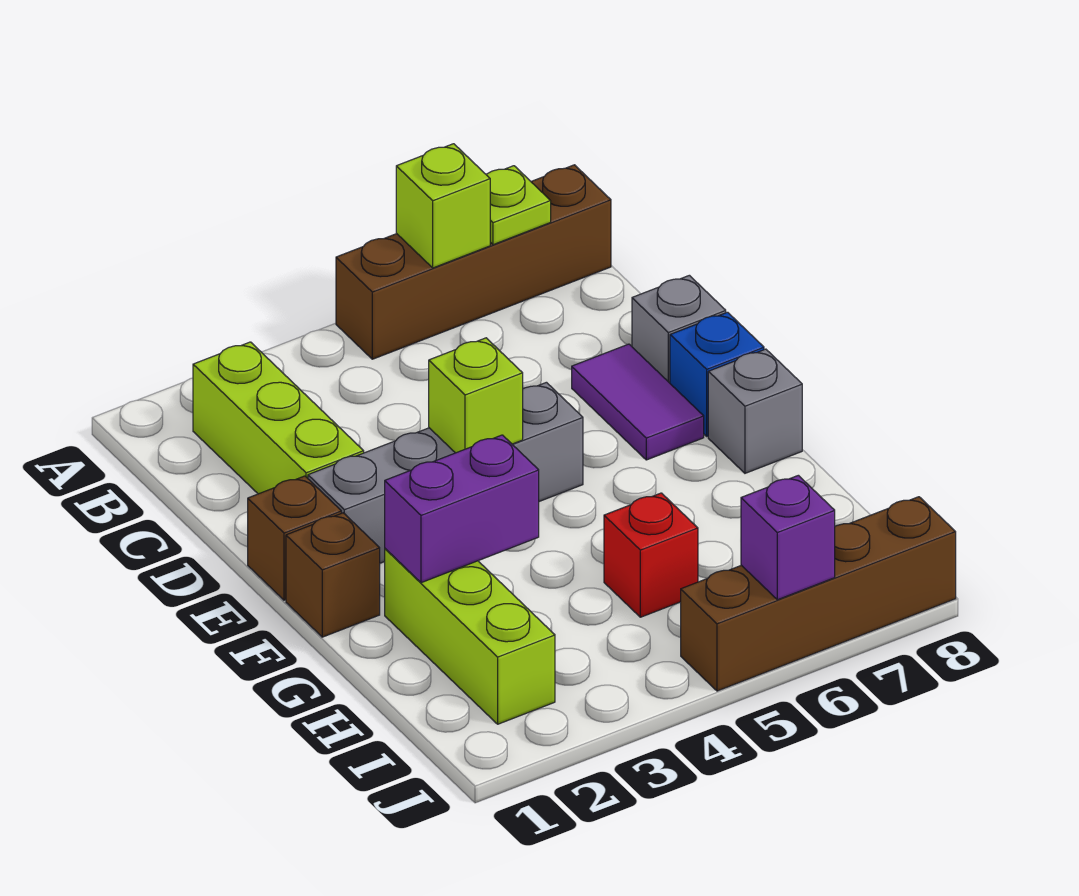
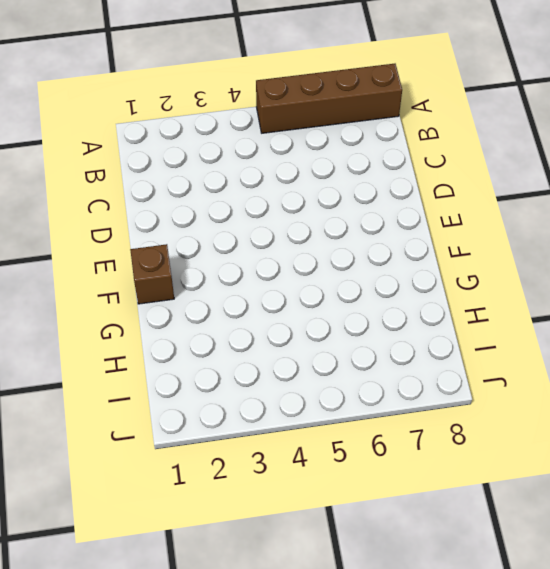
none -> lime brick B2:D2 level 1
none -> purple tile D7:E7 level 1
none -> grey brick D8 level 1

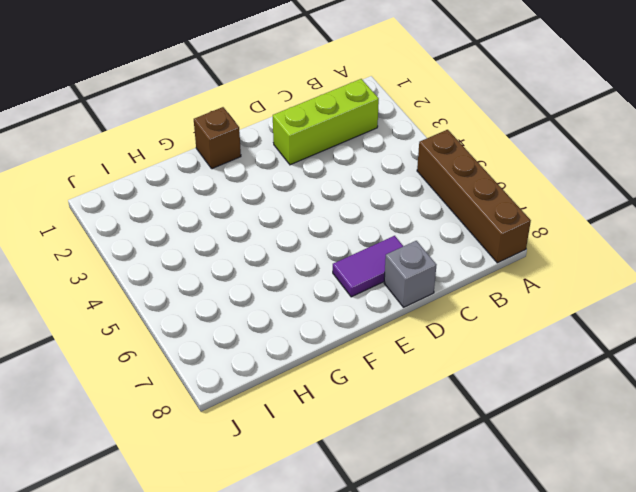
none -> brown brick E1 level 1
none -> grey brick E2:E5 level 1
none -> blue brick E8 level 1

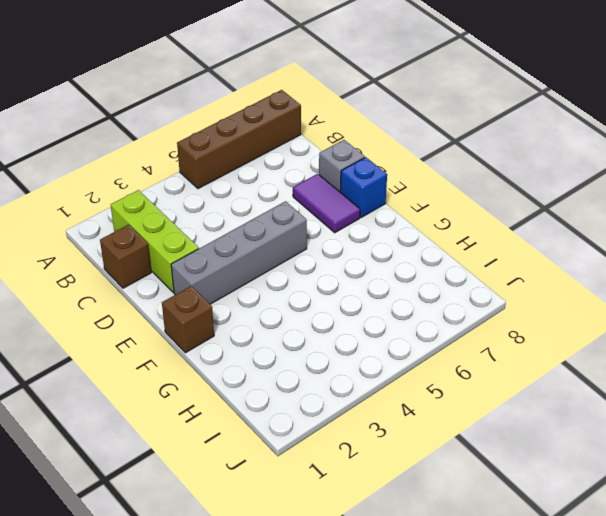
brown brick C1 level 1 -> brown brick E1 level 1
none -> grey brick F8 level 1
none -> lime brick G2:I2 level 1
none -> red brick H5 level 1

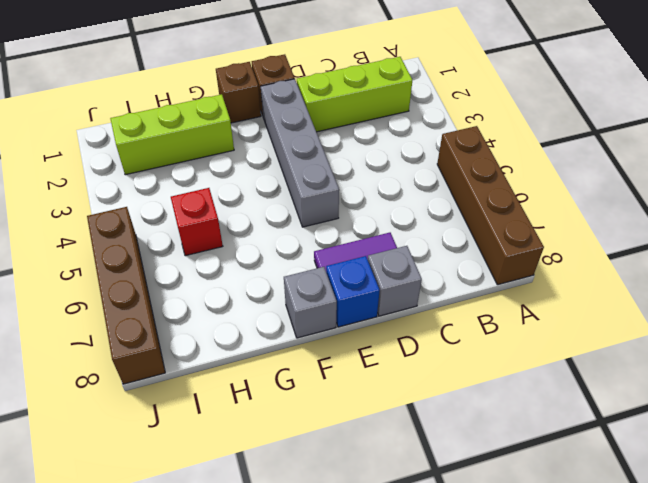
none -> lime brick A6 level 2
none -> lime plate A7 level 2
none -> lime brick E4 level 2

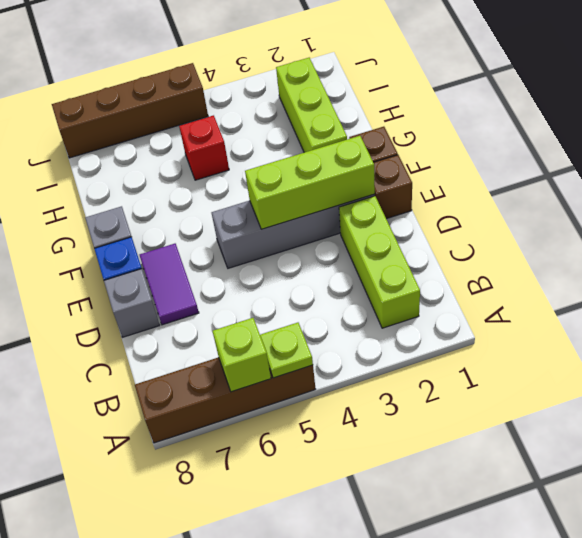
lime plate A5 level 2 -> lime plate A7 level 2
lime brick E2:E4 level 2 -> lime brick E4 level 2
none -> purple brick G2:G3 level 2
none -> purple brick J6 level 2

